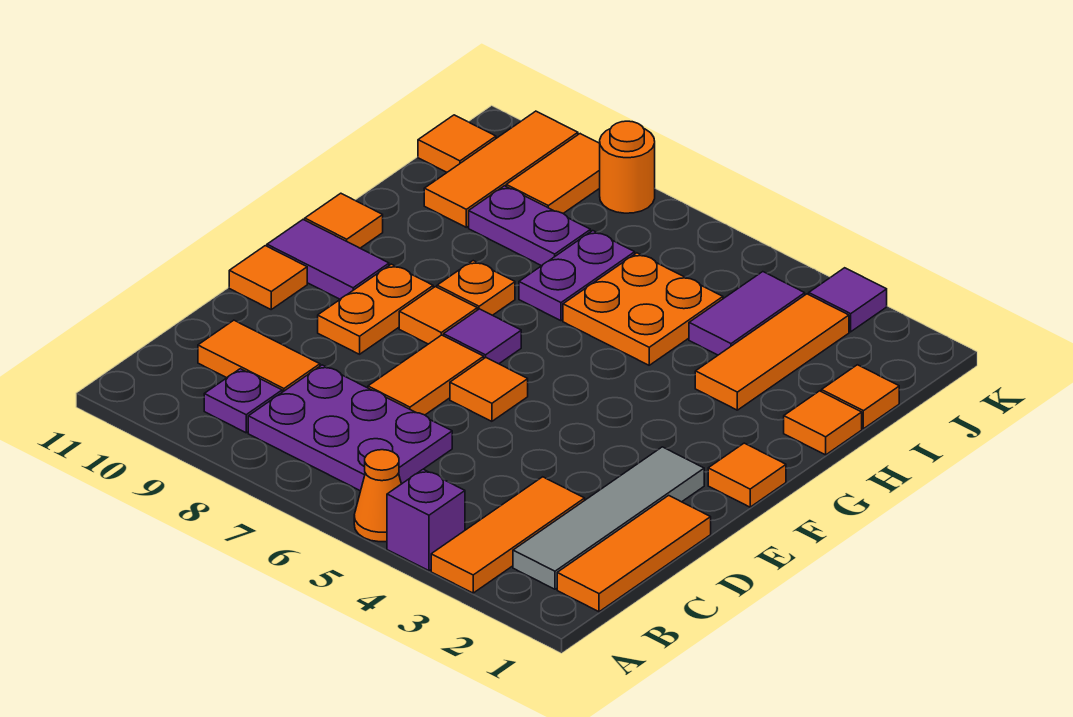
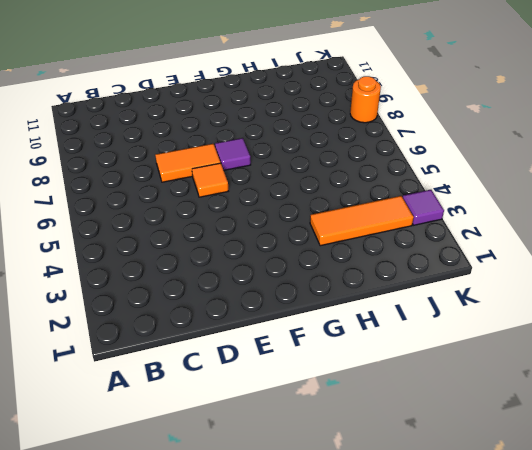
none -> orange tile A3:C3 level 1
none -> purple brick A4 level 1
none -> orange cone A5 level 1
none -> orange tile B1:D1 level 1

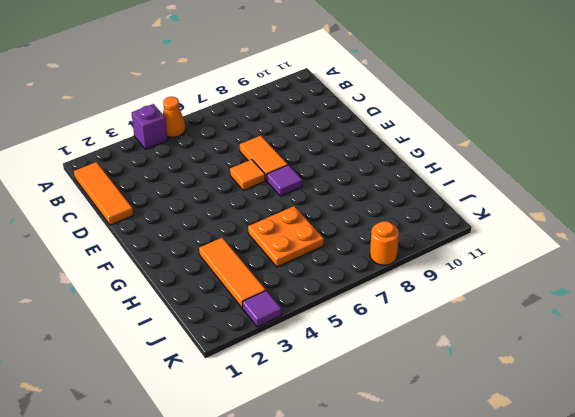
none -> orange tile A3:C3 level 1
none -> grey tile B2:E2 level 1
none -> purple plate B6:C8 level 1
none -> purple plate B9 level 1

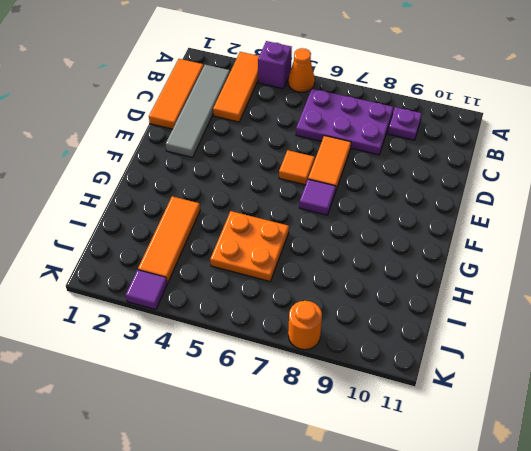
none -> orange tile C9:C10 level 1
none -> orange plate E9:F9 level 1
none -> orange tile E11 level 1
none -> orange tile F1 level 1

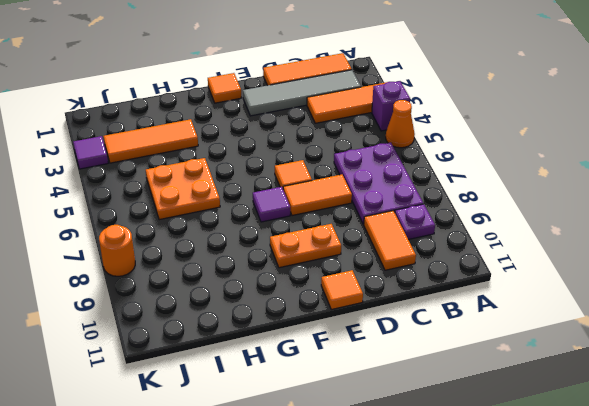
none -> orange tile F8 level 1
none -> purple tile F10:F11 level 1
none -> orange plate G8 level 1
none -> orange tile G11 level 1

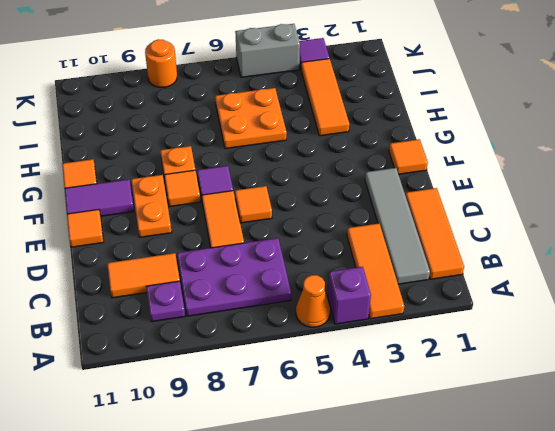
grey brick K4:K5 level 1 -> none
none -> orange tile H1 level 1
none -> purple plate H7:I7 level 1
none -> orange tile I1 level 1
none -> purple tile I4:J4 level 1

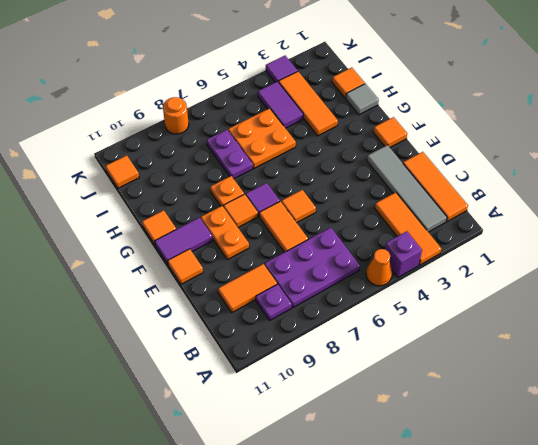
grey tile H1 level 1 -> orange tile H1 level 1
none -> purple plate I8:I9 level 1
none -> orange tile I10:K10 level 1
none -> orange tile J9:K9 level 1

